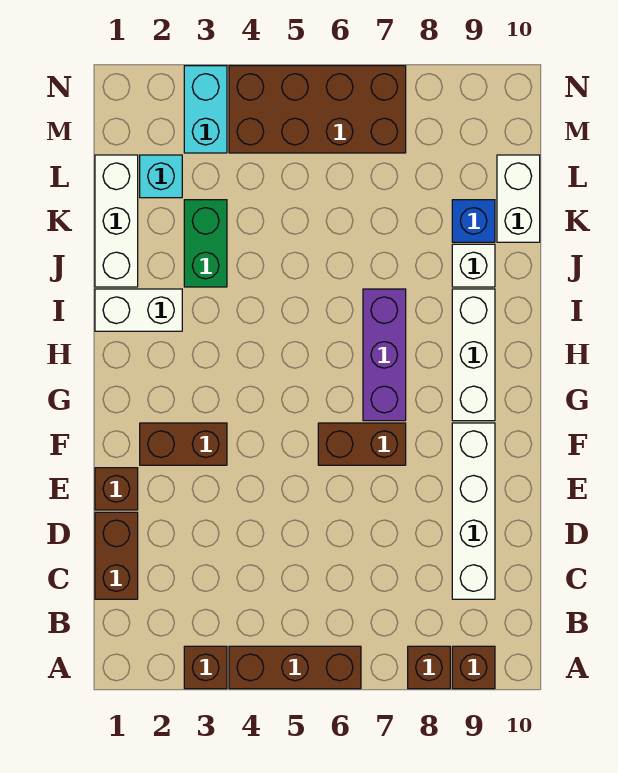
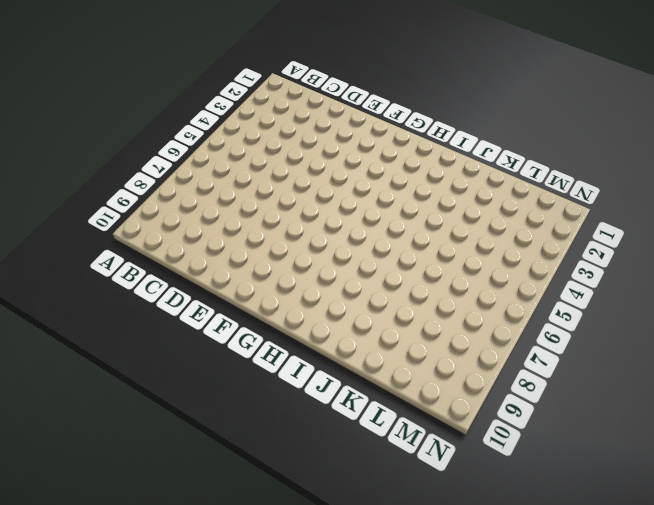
none -> brown brick A3 level 1
none -> brown brick A4:A6 level 1
none -> brown brick A8 level 1

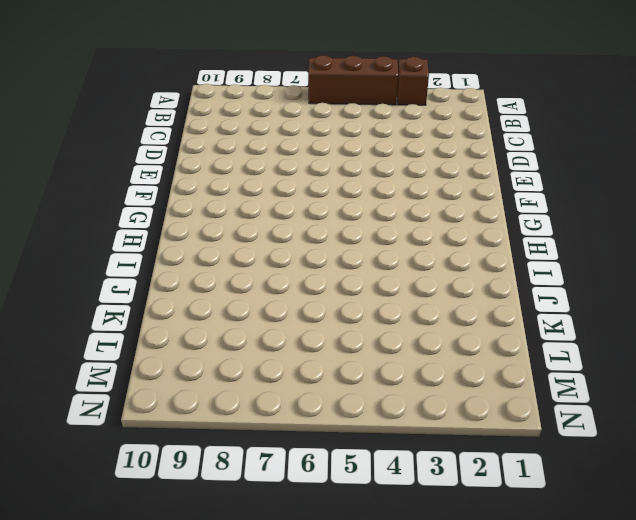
none -> brown brick A8 level 1
none -> brown brick A9 level 1
none -> brown brick C1:D1 level 1

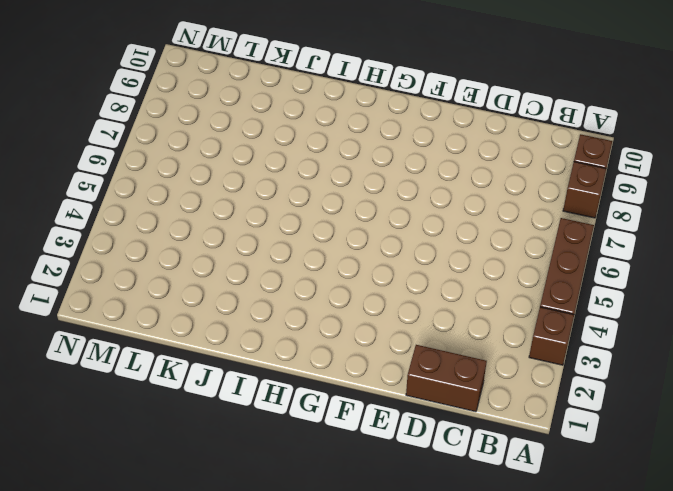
none -> white brick C9:F9 level 1
none -> brown brick E1 level 1
none -> brown brick F2:F3 level 1

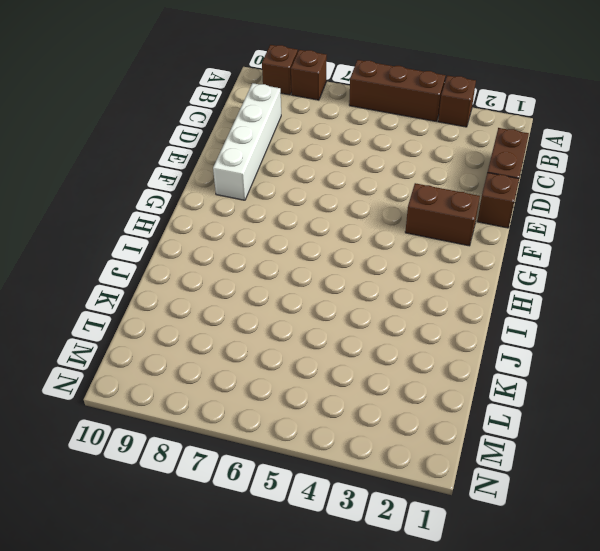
none -> brown brick F6:F7 level 1
none -> purple brick G7:I7 level 1
none -> white brick G9:I9 level 1

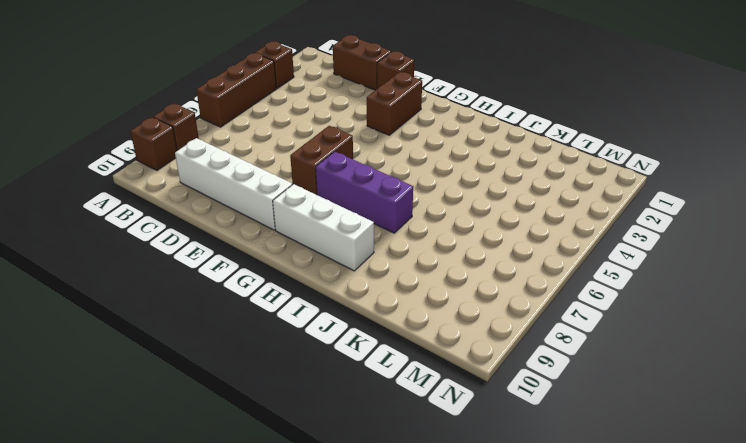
none -> white brick I1:I2 level 1
none -> white brick J1:L1 level 1
none -> green brick J3:K3 level 1

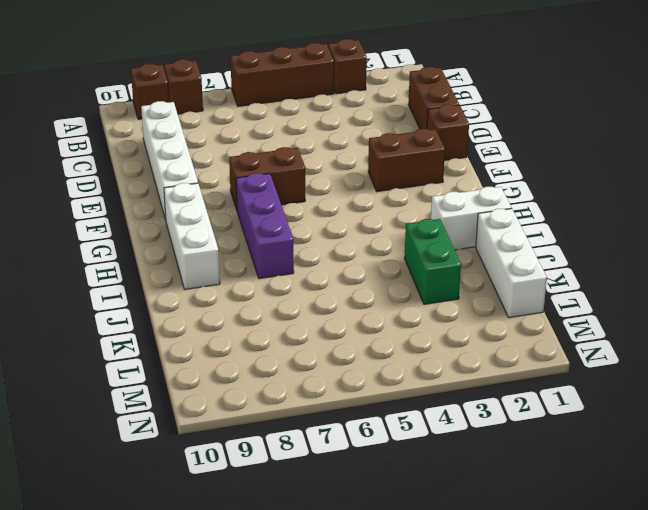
none -> white brick J9 level 1
none -> blue brick K9 level 1
none -> white brick K10:L10 level 1

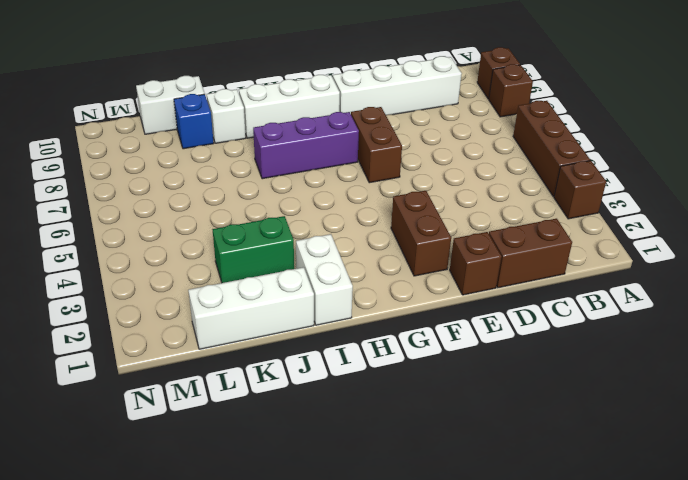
none -> cyan brick L2 level 1
none -> cyan brick M3:N3 level 1
none -> brown brick M4:N7 level 1

